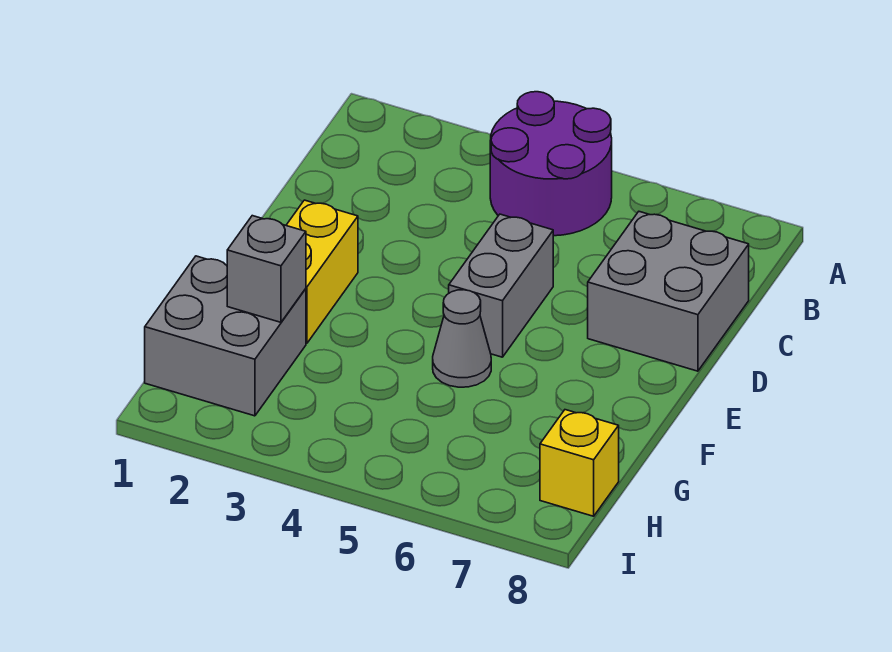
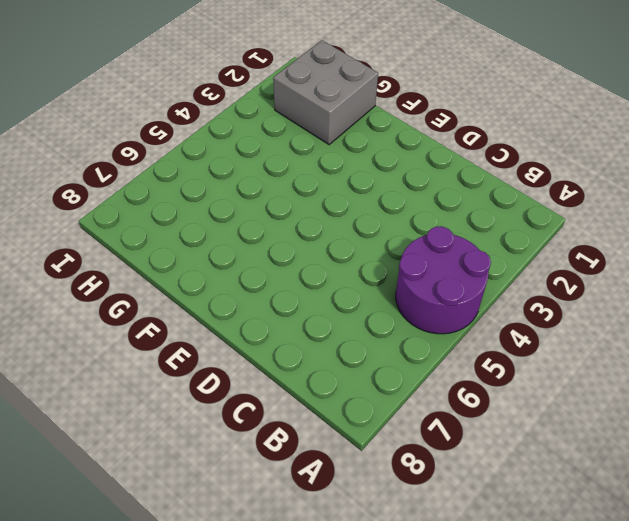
none -> grey brick C7:D8 level 1
none -> grey brick D5:E5 level 1

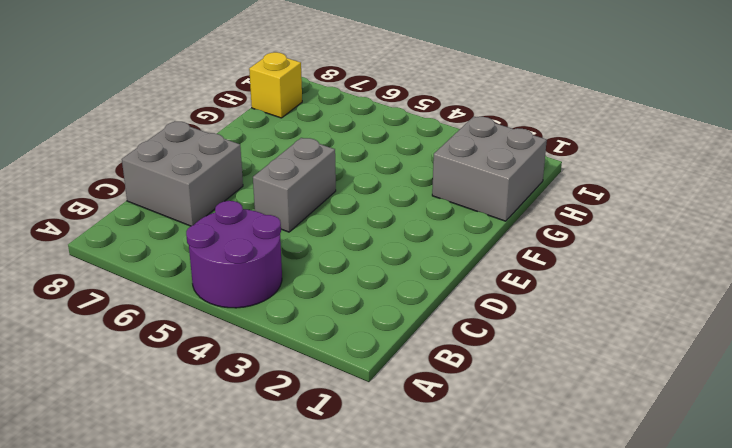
none -> yellow brick E2:F2 level 1
none -> grey cone F5 level 1

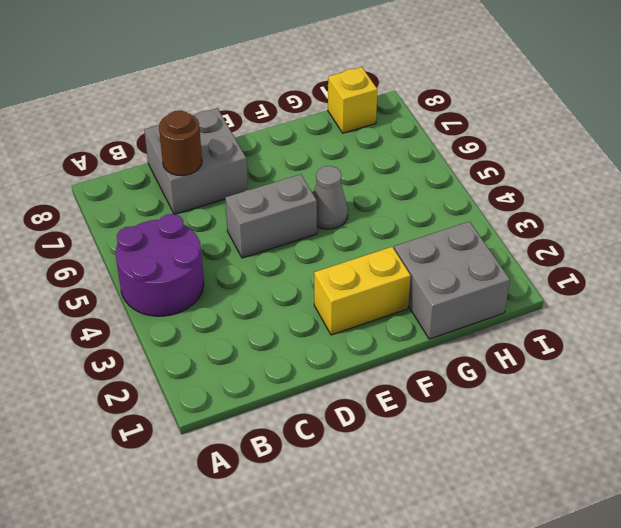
brown round brick C7 level 2 -> none
none -> grey brick G2 level 2

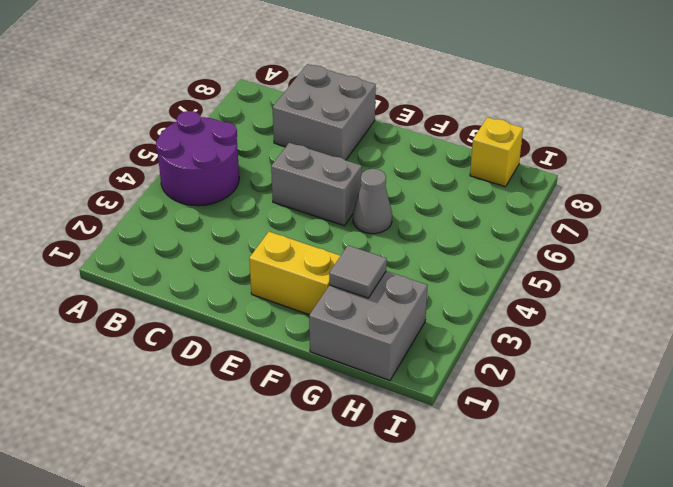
grey tile G2 level 2 -> grey brick G2 level 2

